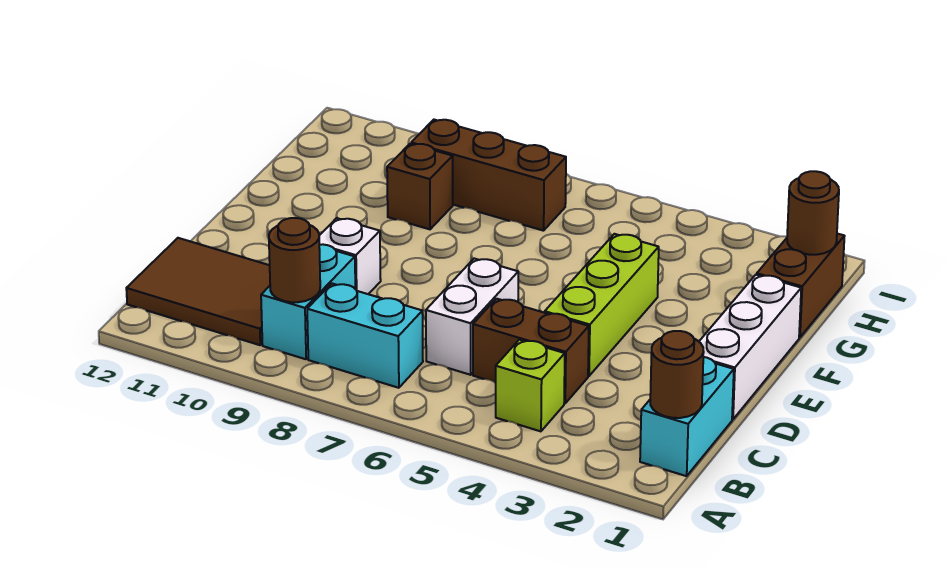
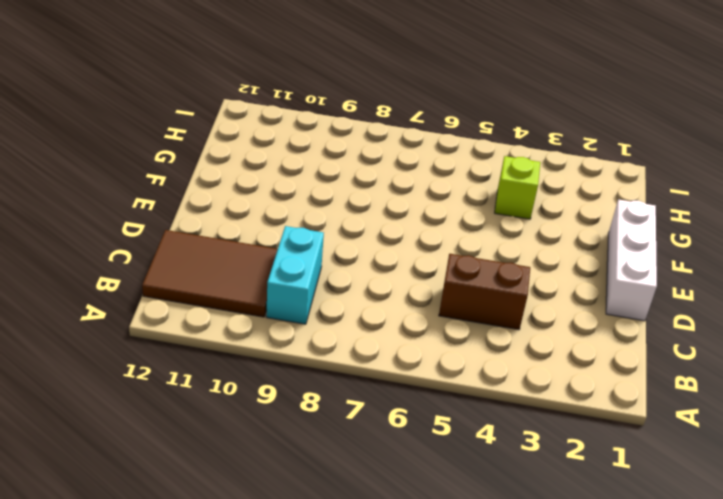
lime brick G4 level 1 -> lime brick B4 level 1
none -> cyan brick B1:C1 level 1
none -> cyan brick B7:B8 level 1
none -> white brick C6:D6 level 1

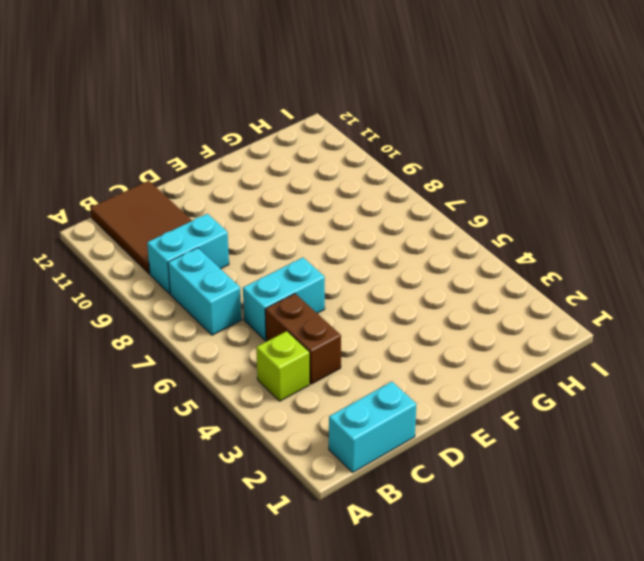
cyan brick C6:D6 level 1 -> white brick C6:D6 level 1
none -> white brick D1:F1 level 1
none -> lime brick D4:F4 level 1
none -> white brick D9 level 1

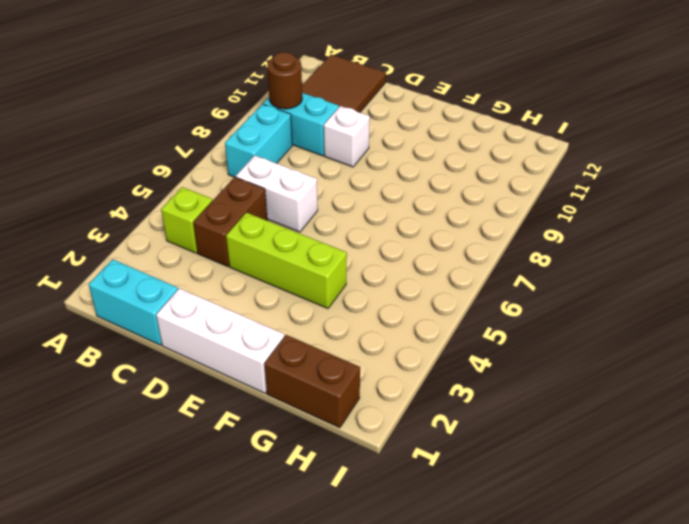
none -> brown brick G9 level 1
none -> brown brick H7:H9 level 1
none -> brown round brick B1 level 2

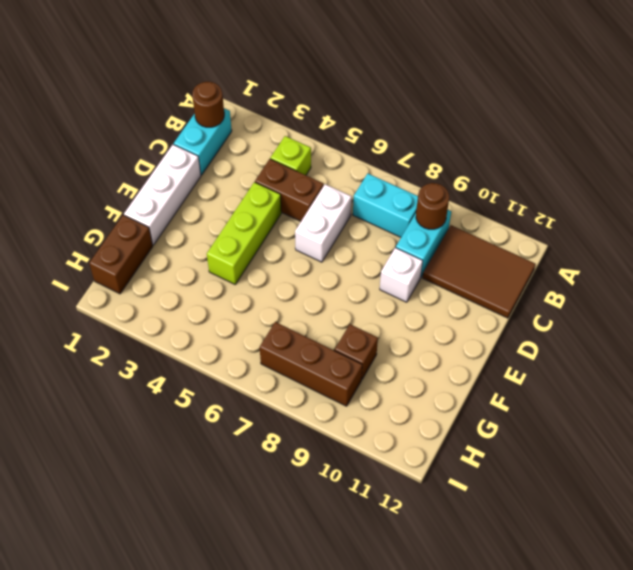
none -> brown round brick H1 level 2

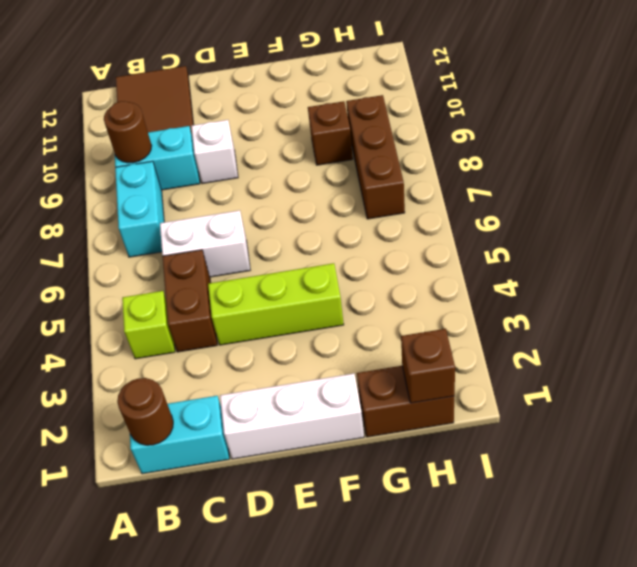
brown brick H1 level 2 -> brown round brick H1 level 2

